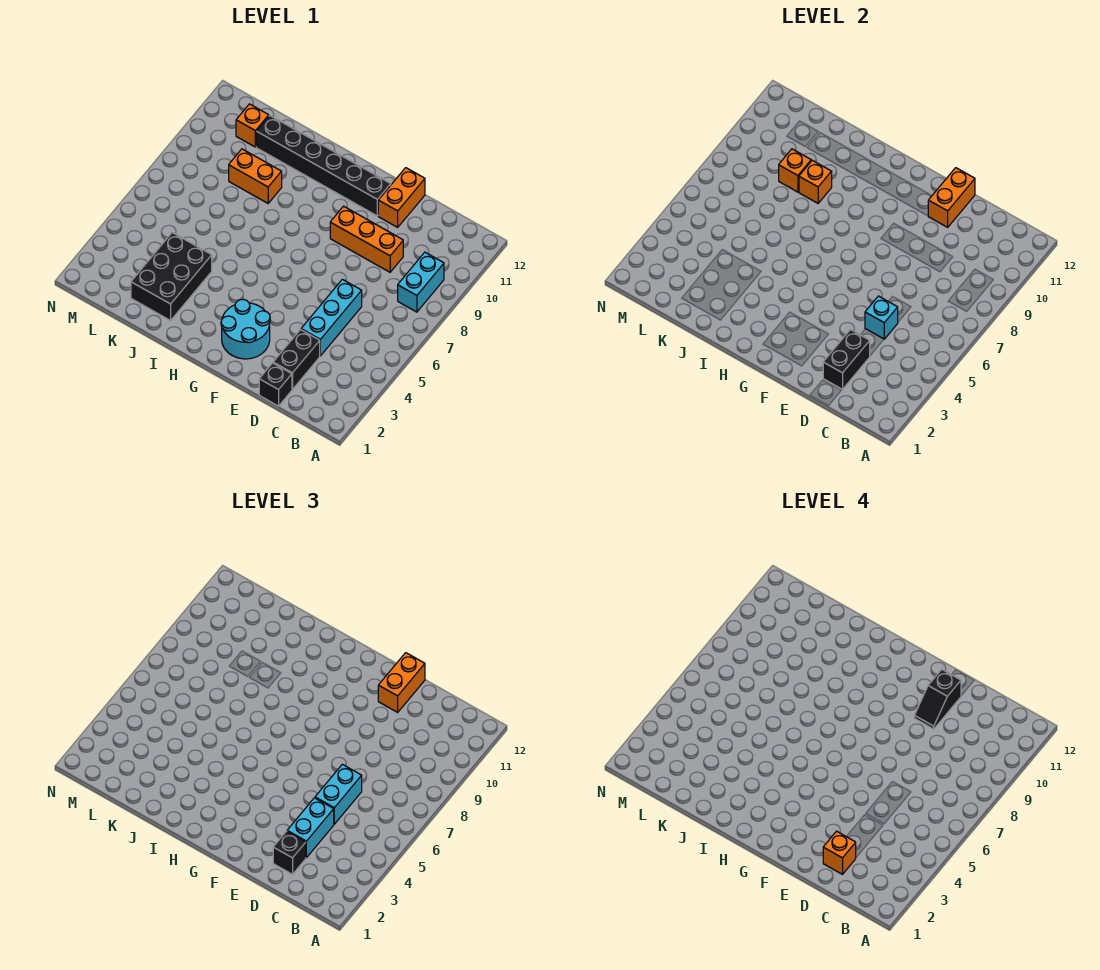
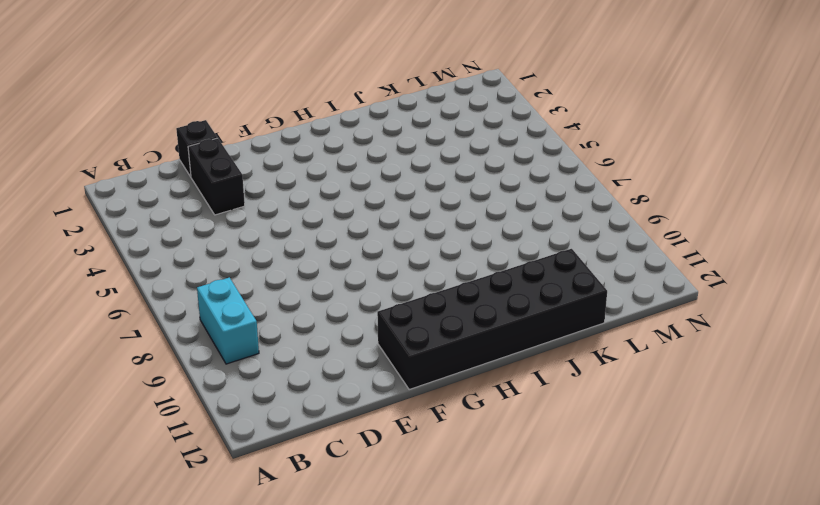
black brick F11:K12 level 1 -> black brick F11:K11 level 1
none -> cyan brick D4:D6 level 1
none -> orange brick D9:F9 level 1
none -> orange brick E11:E12 level 1

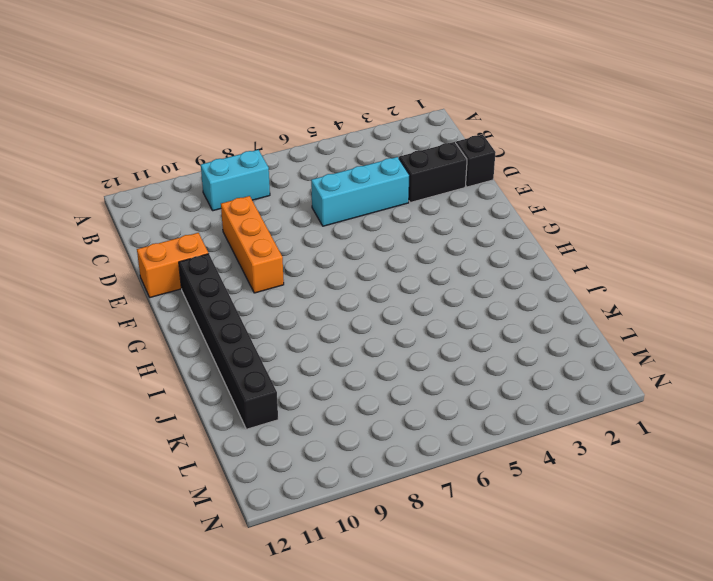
none -> cyan round brick F2:G3 level 1
none -> black brick J2:K4 level 1
none -> orange brick J9:K9 level 1

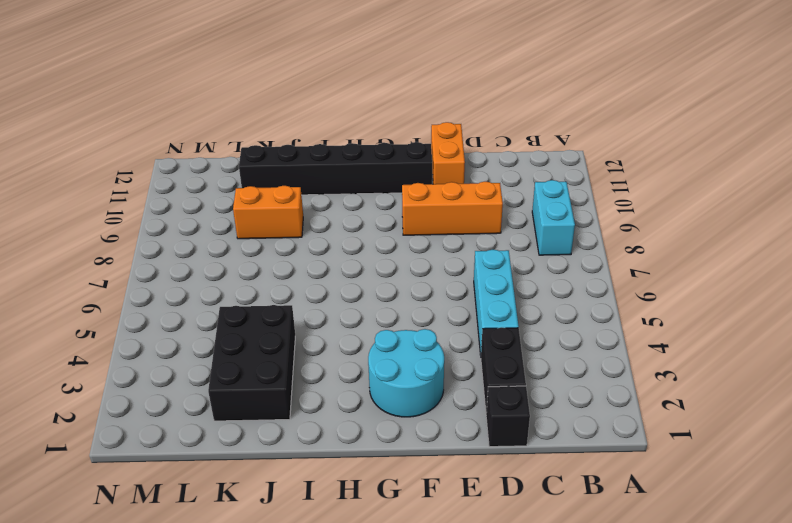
none -> orange brick L11 level 1
none -> black brick D2:D3 level 2
none -> cyan brick D5 level 2

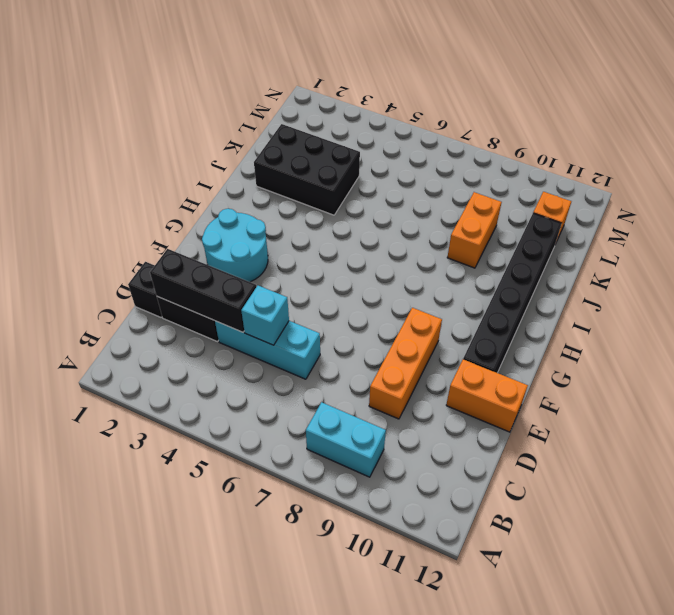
black brick D2:D4 level 2 -> black brick D2:D3 level 2
none -> orange brick E11:E12 level 2
none -> orange brick J9 level 2
none -> orange brick K9 level 2

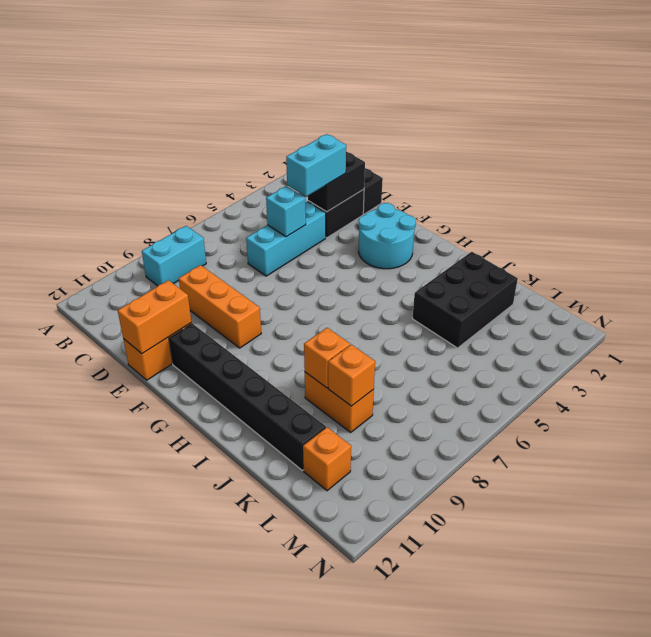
none -> black brick D2 level 3
none -> cyan brick D5:D6 level 3
none -> orange brick E11:E12 level 3

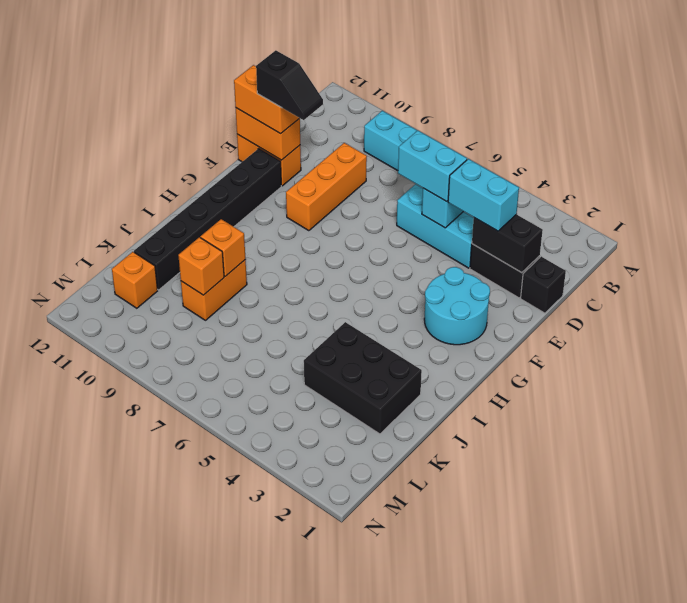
none -> black brick D2 level 3
none -> orange brick D2 level 4

